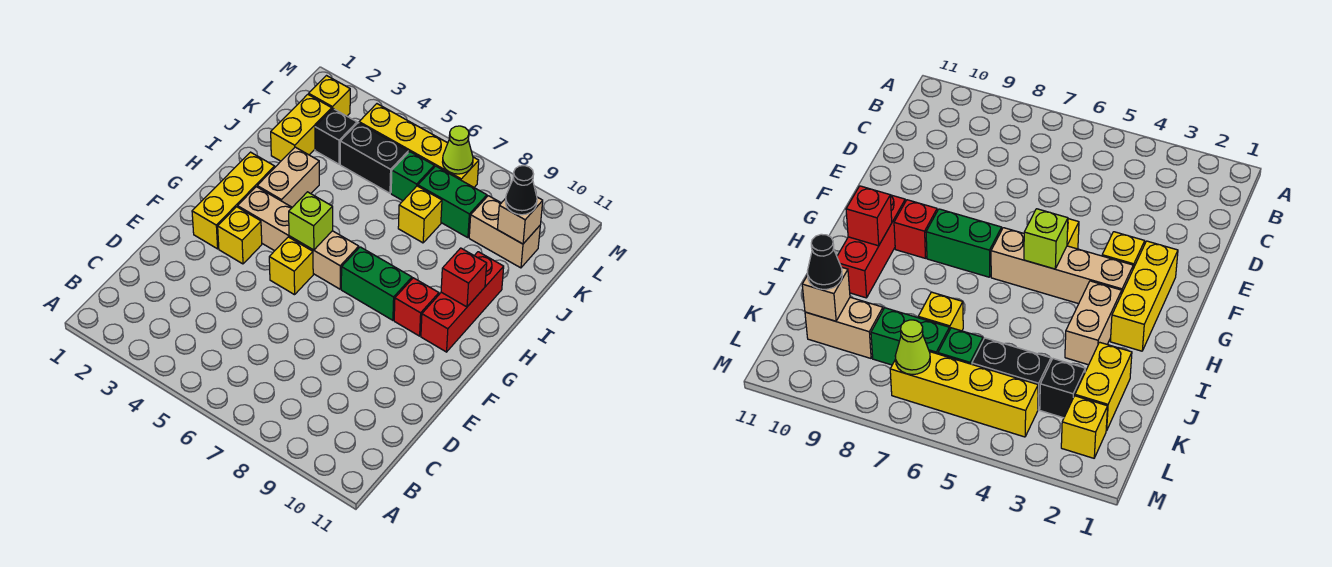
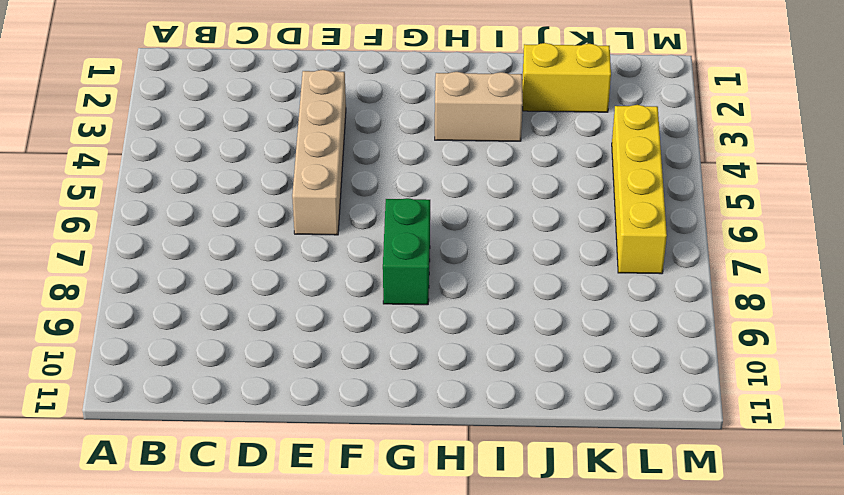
tan brick E3:E6 level 1 -> tan brick G3:G6 level 1
none -> yellow brick F2:H2 level 1
none -> yellow brick F3 level 1
none -> yellow brick F5 level 1

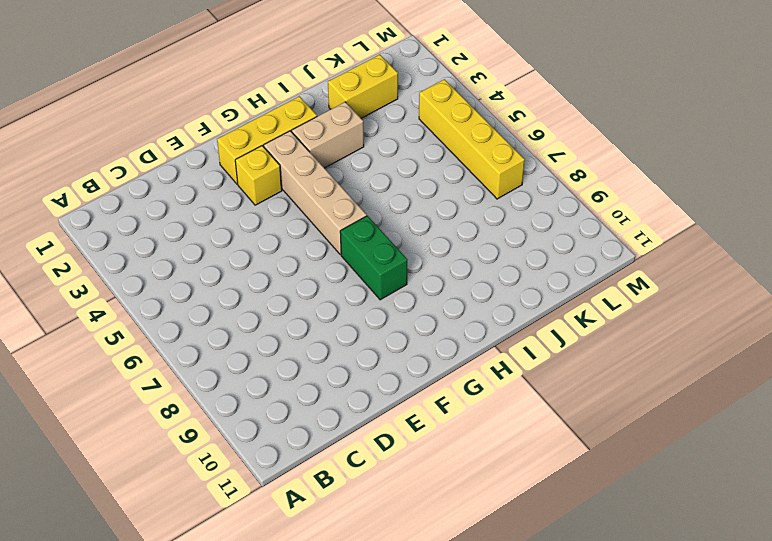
none -> yellow brick F5 level 1
none -> red brick G9 level 1
none -> red brick G10:I10 level 1

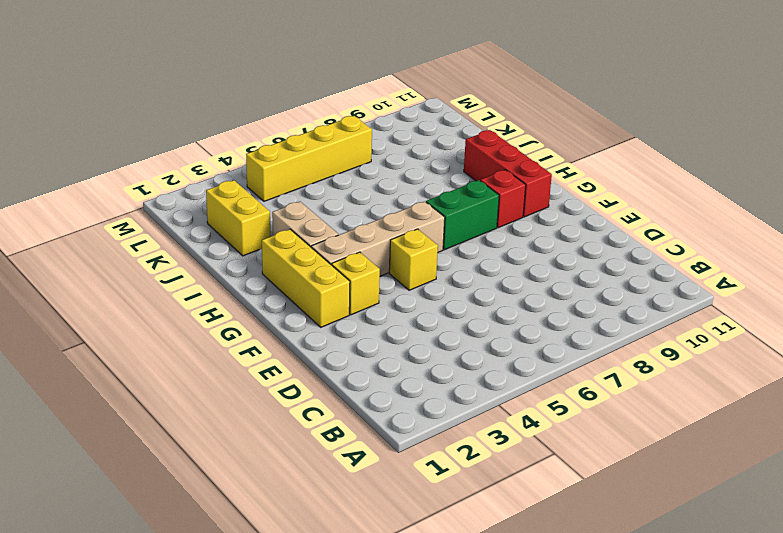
none -> yellow brick J7 level 1
none -> black brick K3 level 1
none -> black brick K4:K5 level 1

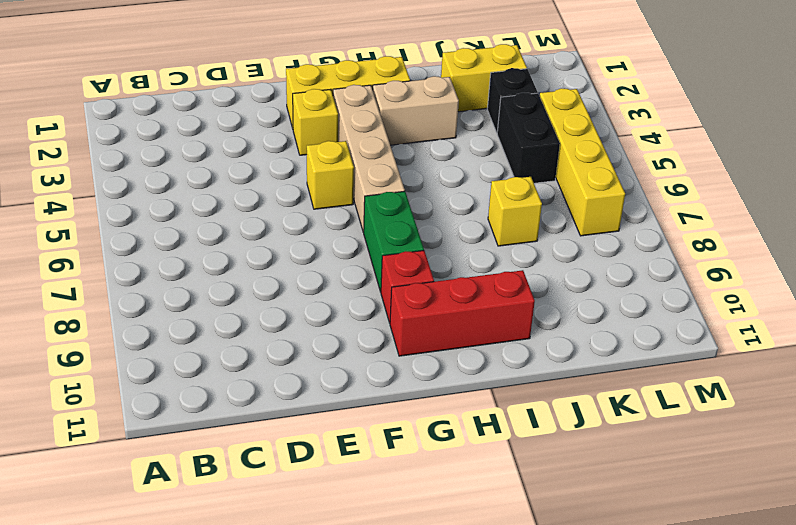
none -> green brick K6 level 1
none -> green brick K7:K8 level 1
none -> tan brick K9:K10 level 1

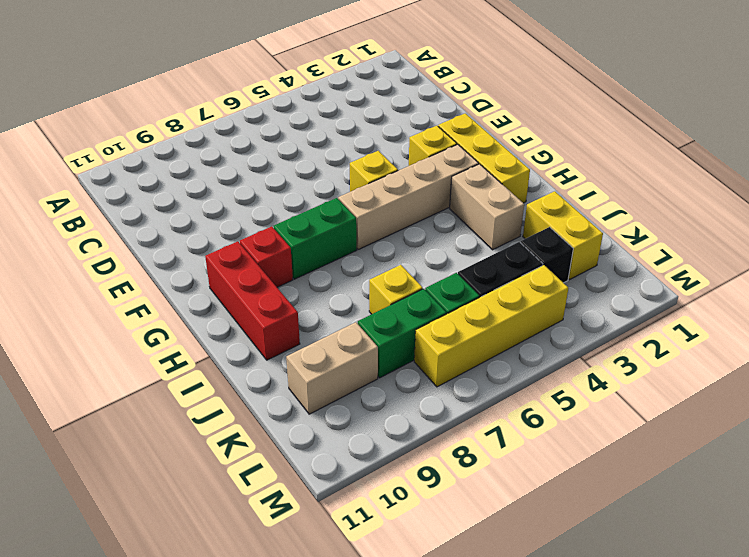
none -> yellow brick L2 level 1
none -> lime brick G5 level 2
none -> red brick H10 level 2

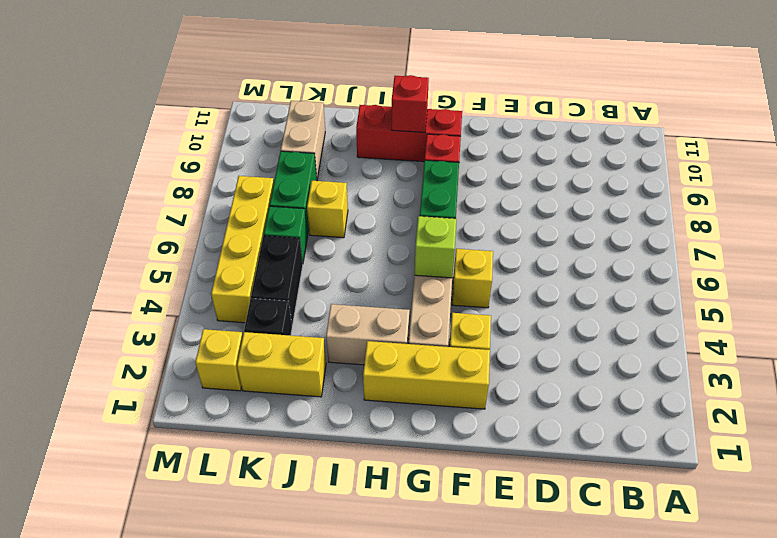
none -> tan brick K10 level 2
none -> lime cone L7 level 2
none -> black cone K10 level 3

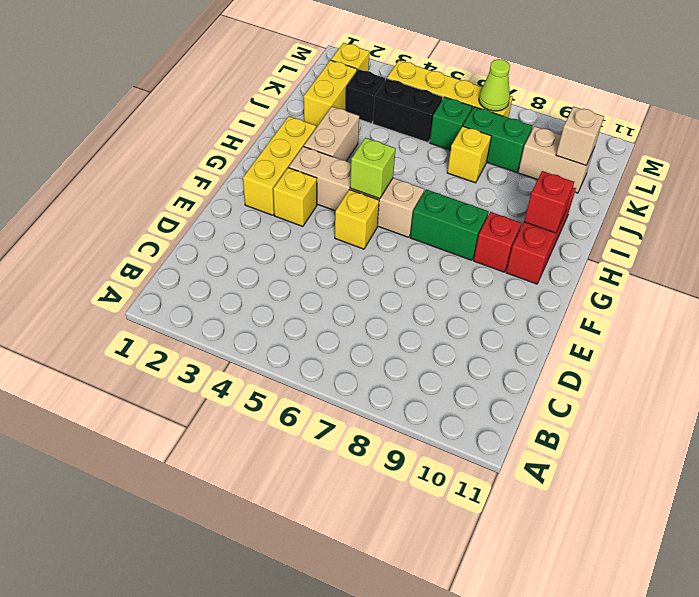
none -> black cone K10 level 3

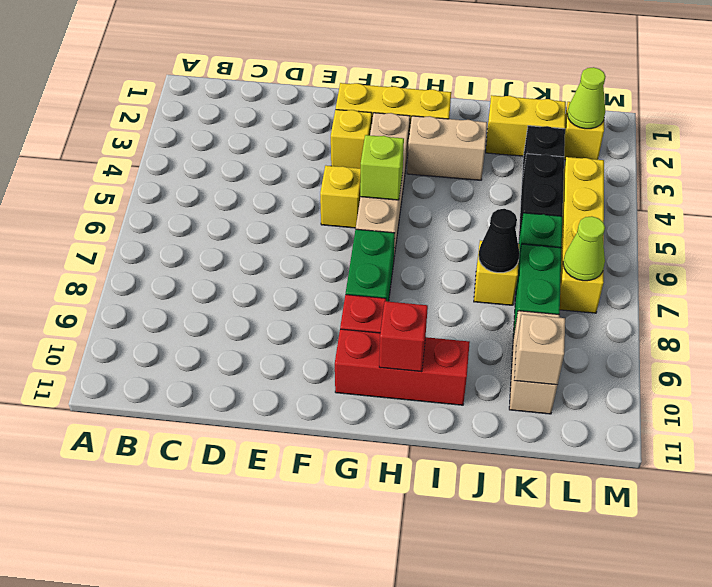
black cone J7 level 2 -> black cone K10 level 3
lime cone L2 level 2 -> none

